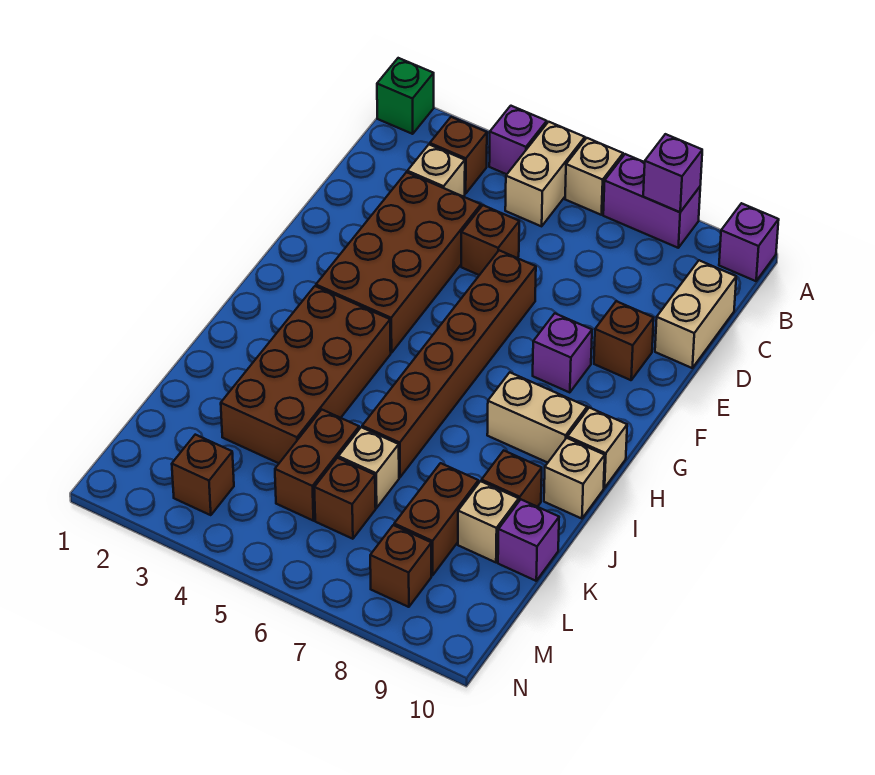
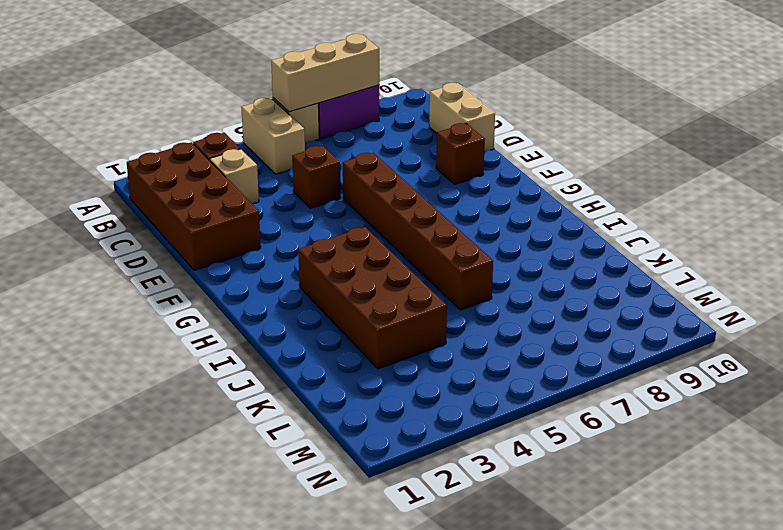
tan brick A6:A8 level 2 -> purple brick A8 level 2
brown brick B1:E2 level 1 -> brown brick D3:G4 level 1
none -> green brick A1 level 1
none -> purple brick A4 level 1
none -> purple brick A10 level 1

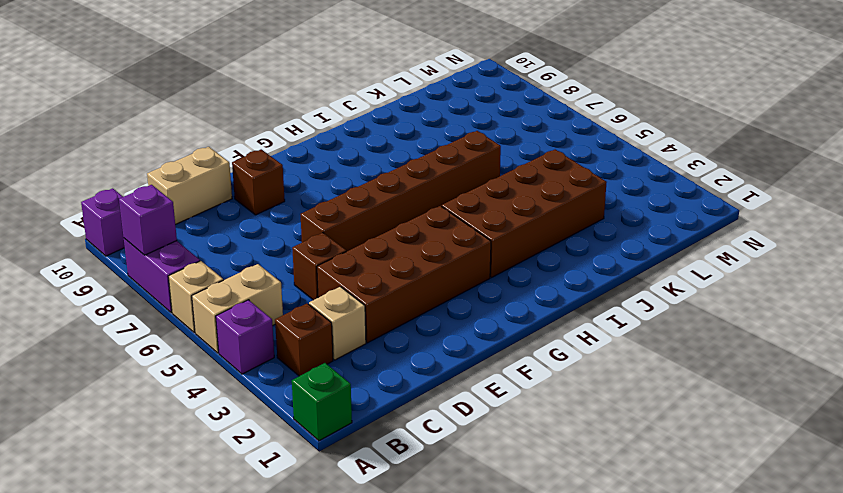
none -> purple brick F8 level 1
none -> tan brick H8:H9 level 1
none -> tan brick H10 level 1

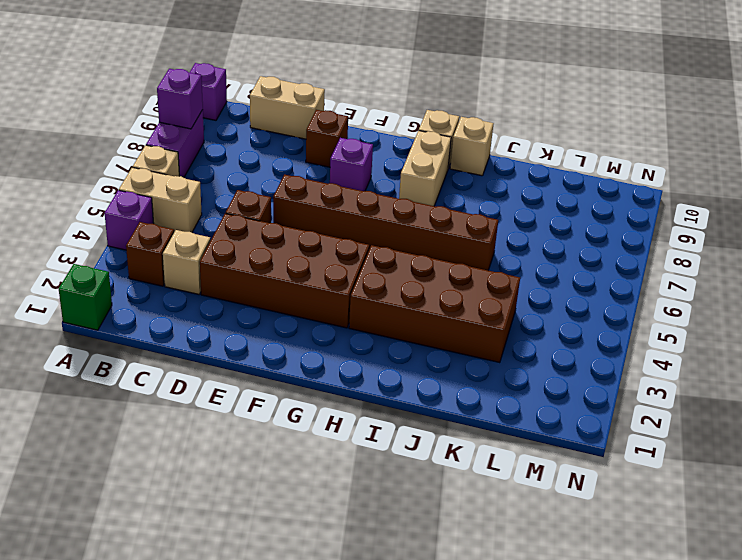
none -> brown brick J9 level 1
none -> brown brick K5:L5 level 1
none -> tan brick K6 level 1

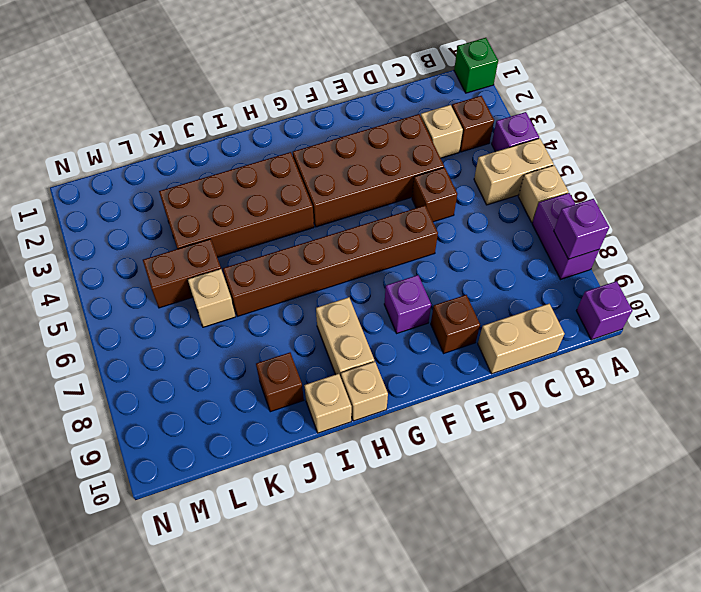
none -> brown brick K8:L8 level 1
none -> tan brick K9 level 1
none -> purple brick K10 level 1

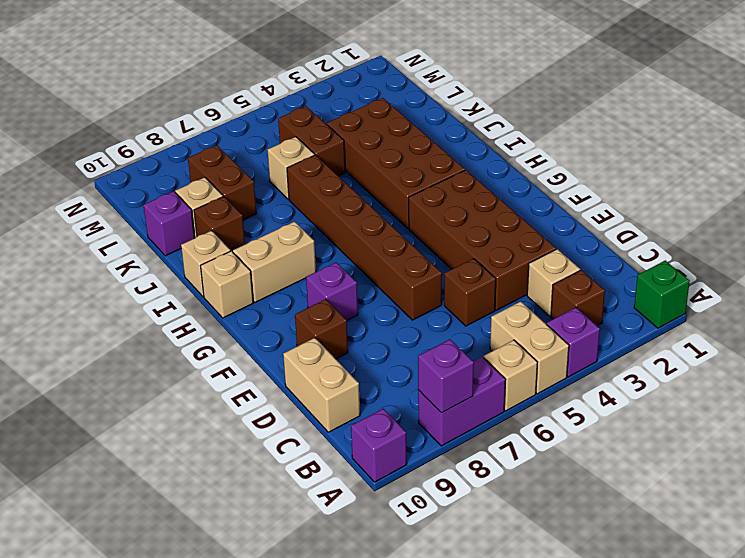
none -> brown brick L6 level 1
none -> brown brick M3 level 1
none -> brown brick M8 level 1

